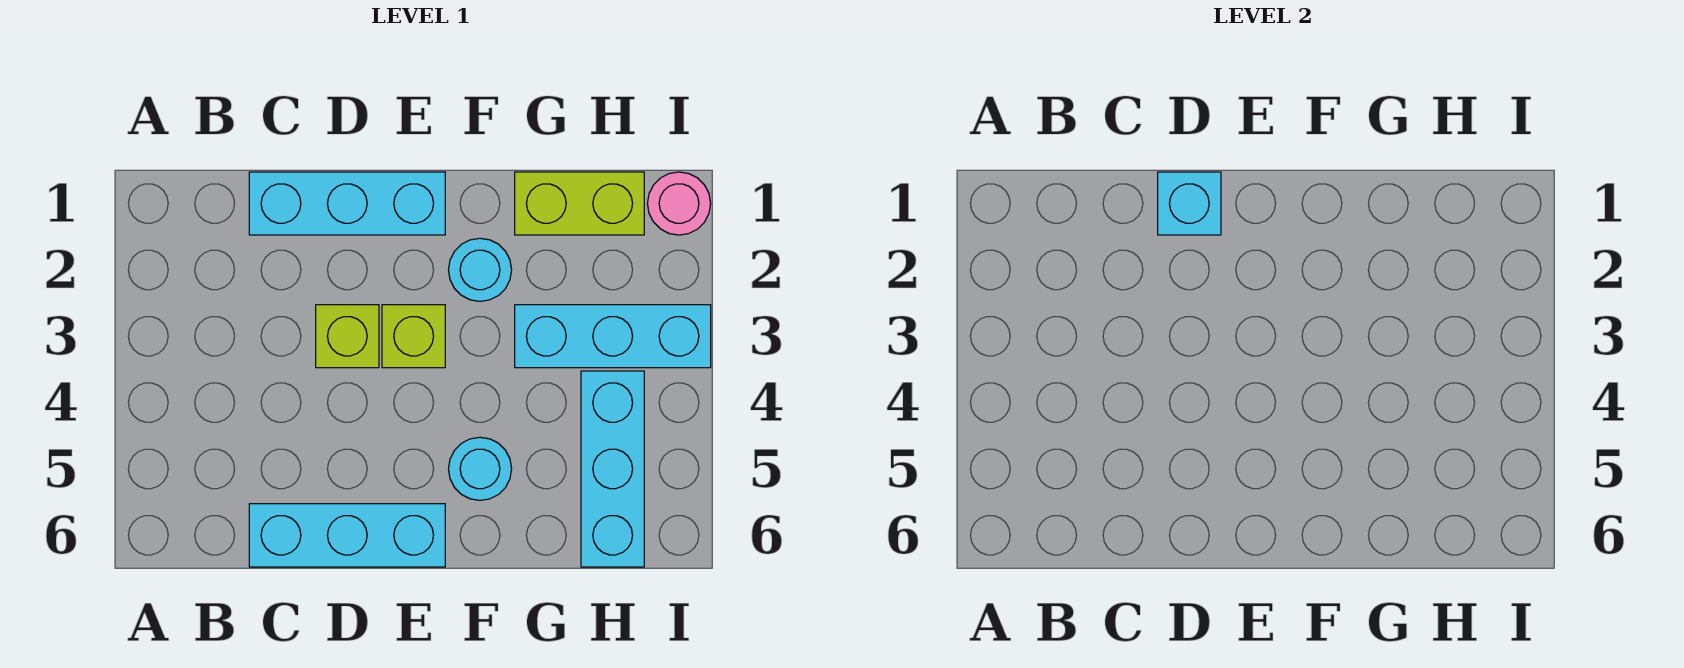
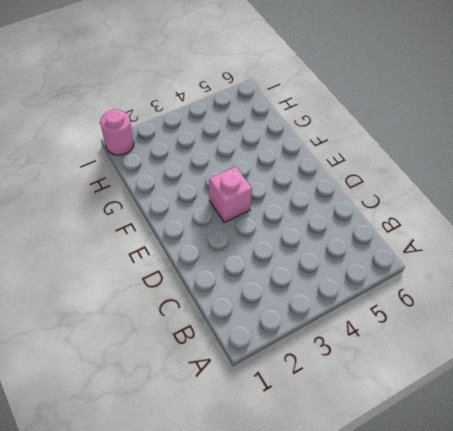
pink brick E3 level 1 -> lime brick E3 level 1
none -> cyan brick C1:E1 level 1
none -> cyan brick C6:E6 level 1

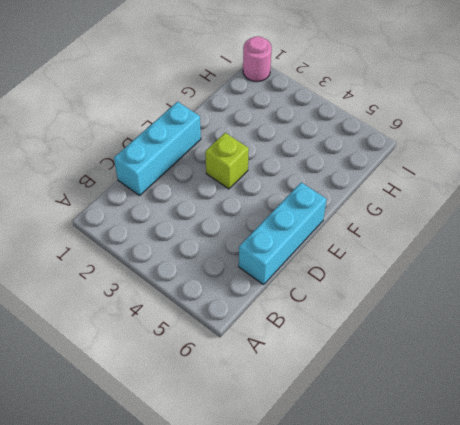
none -> lime brick D3 level 1
none -> cyan round brick F2 level 1

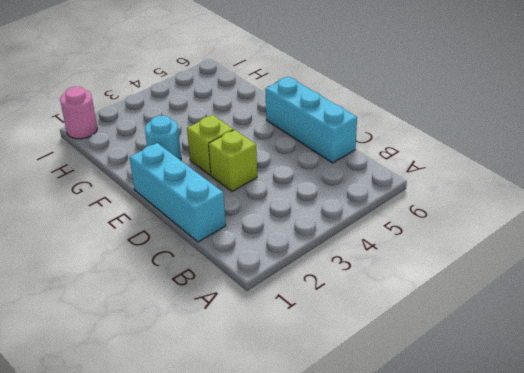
none -> cyan round brick F5 level 1
none -> lime brick G1:H1 level 1

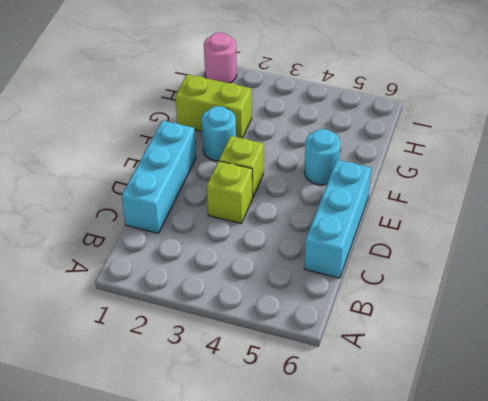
lime brick G1:G2 level 1 -> lime brick G1:H1 level 1
none -> cyan brick G3:I3 level 1
none -> cyan brick H4:H6 level 1

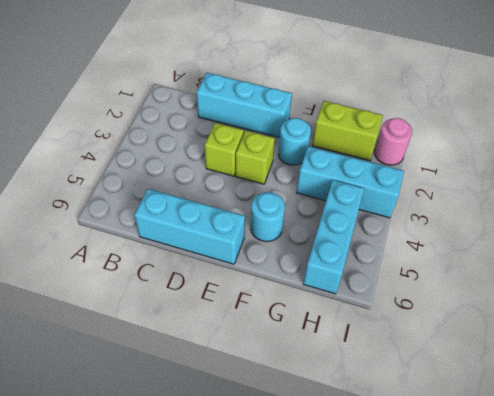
none -> cyan brick D1 level 2

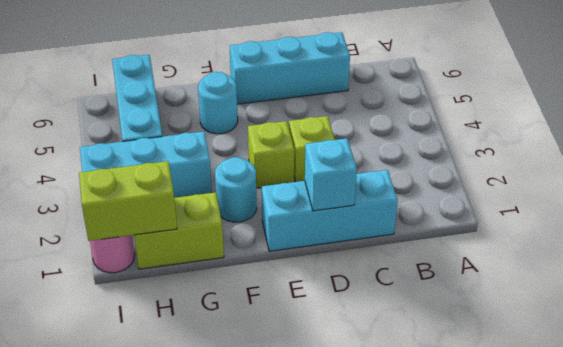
lime brick H1:I1 level 2 -> none

